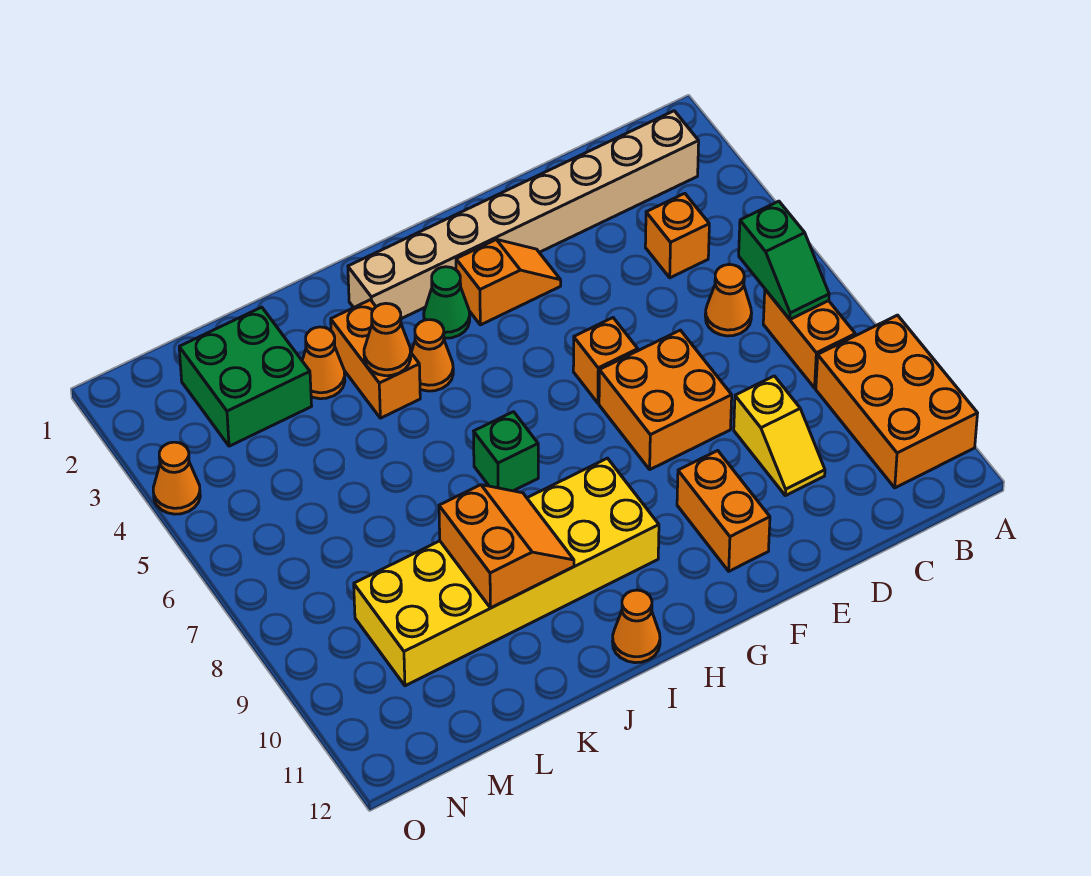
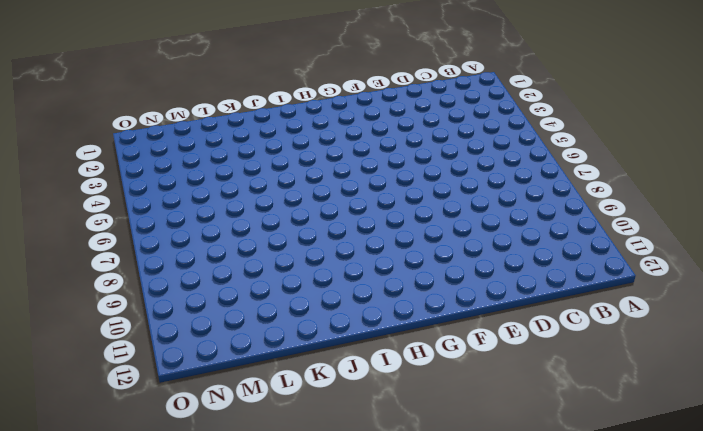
none -> orange brick A9:B11 level 1
none -> tan brick B2:I2 level 1
none -> orange brick B7:B8 level 1

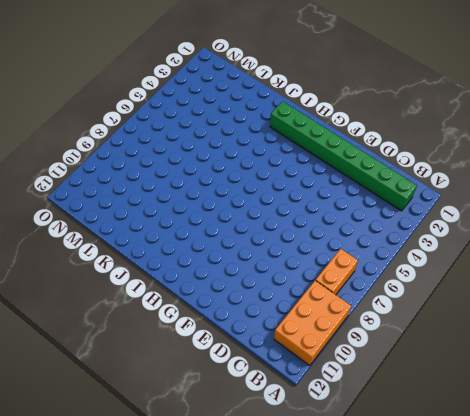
green brick B2:I2 level 1 -> tan brick B2:I2 level 1
none -> orange brick C4 level 1
none -> orange cone C6 level 1
none -> yellow slope D9:D10 level 1 top 9

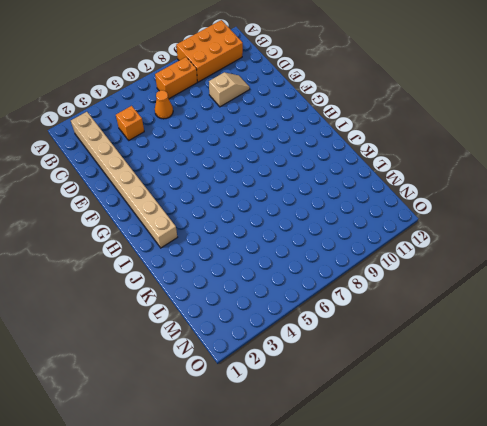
tan slope D9:D10 level 1 top 9 -> yellow slope D9:D10 level 1 top 9
none -> orange brick E7:F8 level 1
none -> orange slope F3:G3 level 1 top G
none -> orange brick F6 level 1

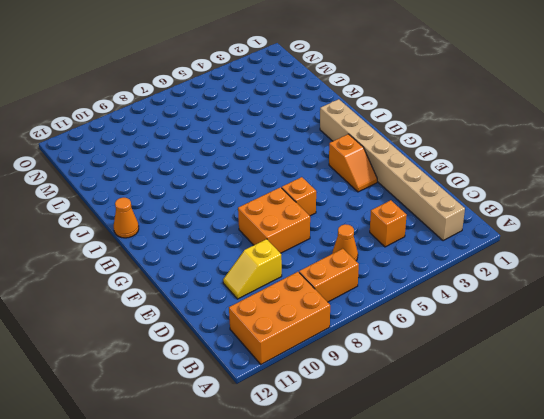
none -> orange brick F10:F11 level 1
none -> green cone H3 level 1
none -> yellow brick H9:M10 level 1

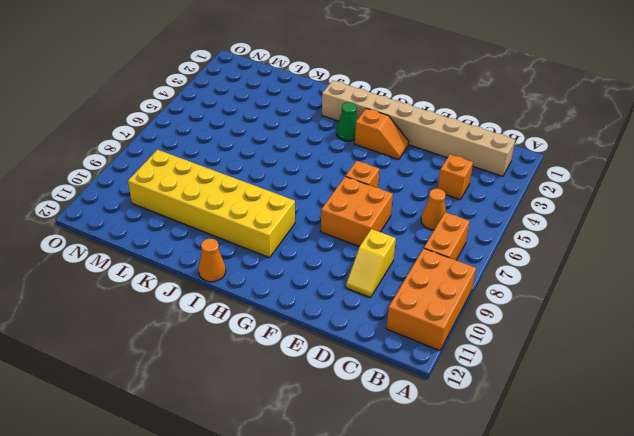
none -> orange brick F10:F11 level 1
none -> orange cone I4 level 1
none -> green brick I7 level 1

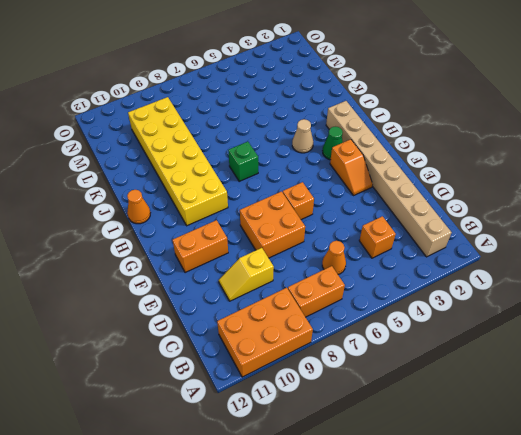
tan cone I4 level 1 -> orange cone I4 level 1
none -> orange brick J3:J4 level 1
none -> orange cone K3 level 1
none -> green brick L2:M3 level 1

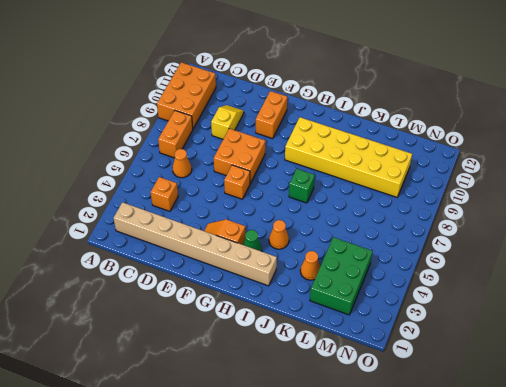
green brick L2:M4 level 1 -> green brick L2:M3 level 1
none -> orange cone I12 level 1
none -> orange brick J3:J4 level 1
none -> orange cone O4 level 1

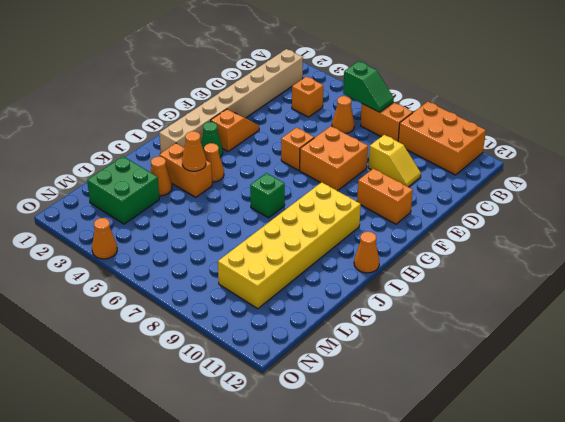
none -> orange slope J9:K10 level 2 top K

